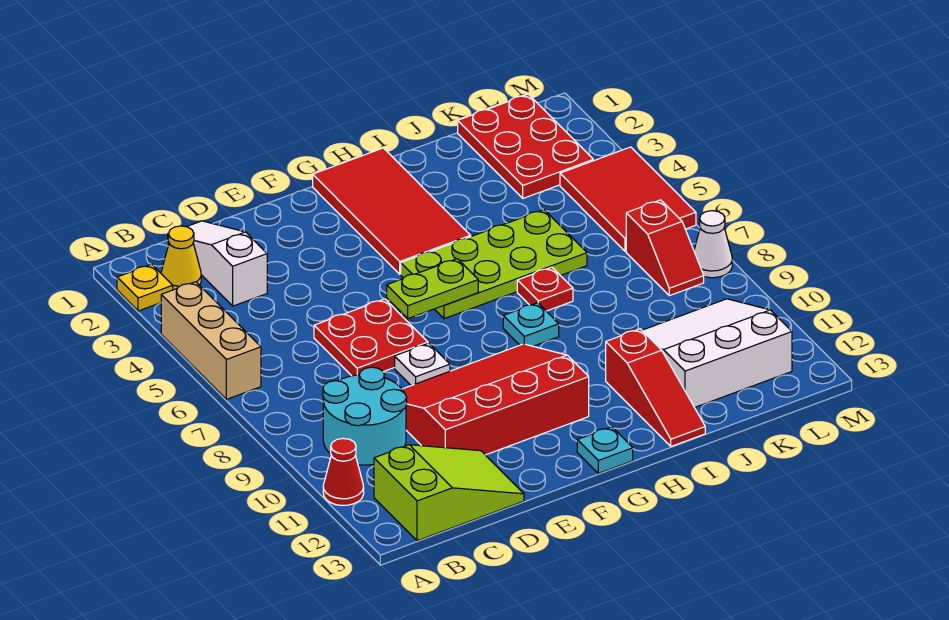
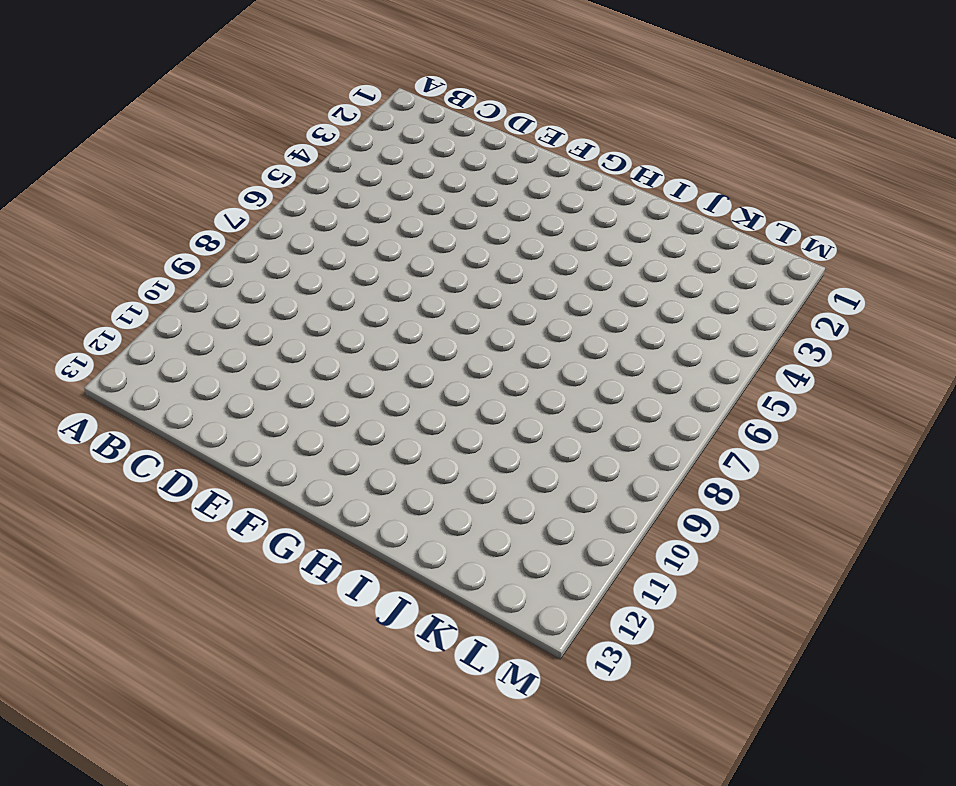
none -> yellow plate A2 level 1
none -> tan brick A4:A6 level 1
none -> red cone A11 level 1

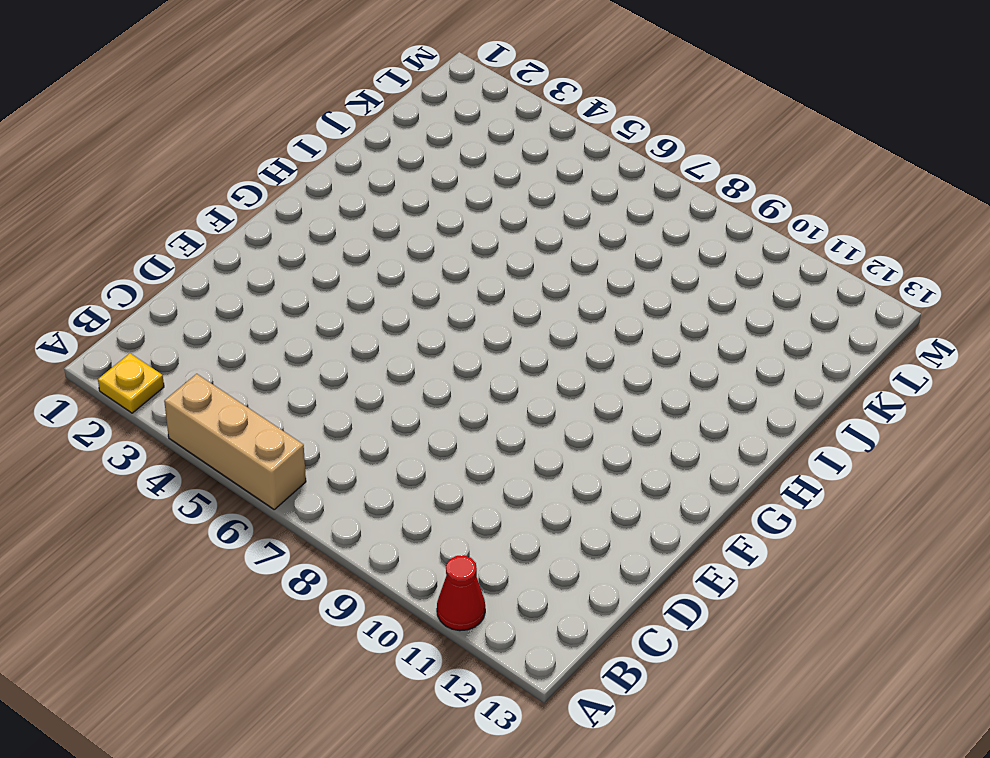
none -> yellow cone B2 level 1
none -> cyan round brick B9:C10 level 1
none -> lime slope B12:D13 level 1 top B

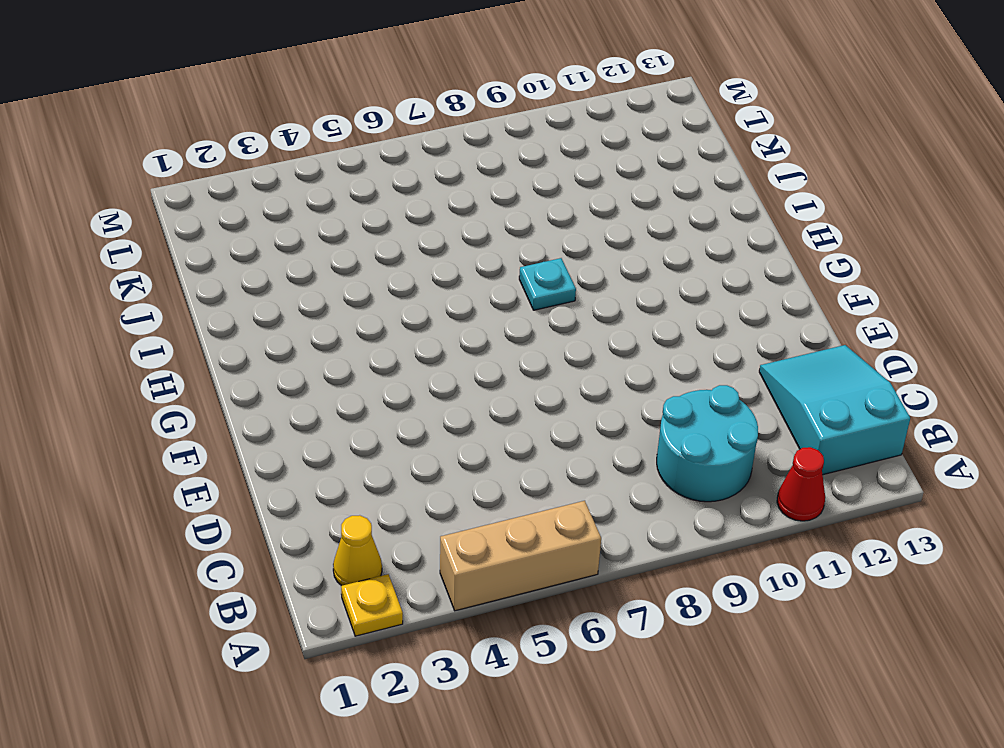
cyan slope B12:D13 level 1 top B -> lime slope B12:D13 level 1 top B
none -> white slope C1:C3 level 1 top 3
none -> red plate D6:E7 level 1
none -> red slope D9:G11 level 1 top 11

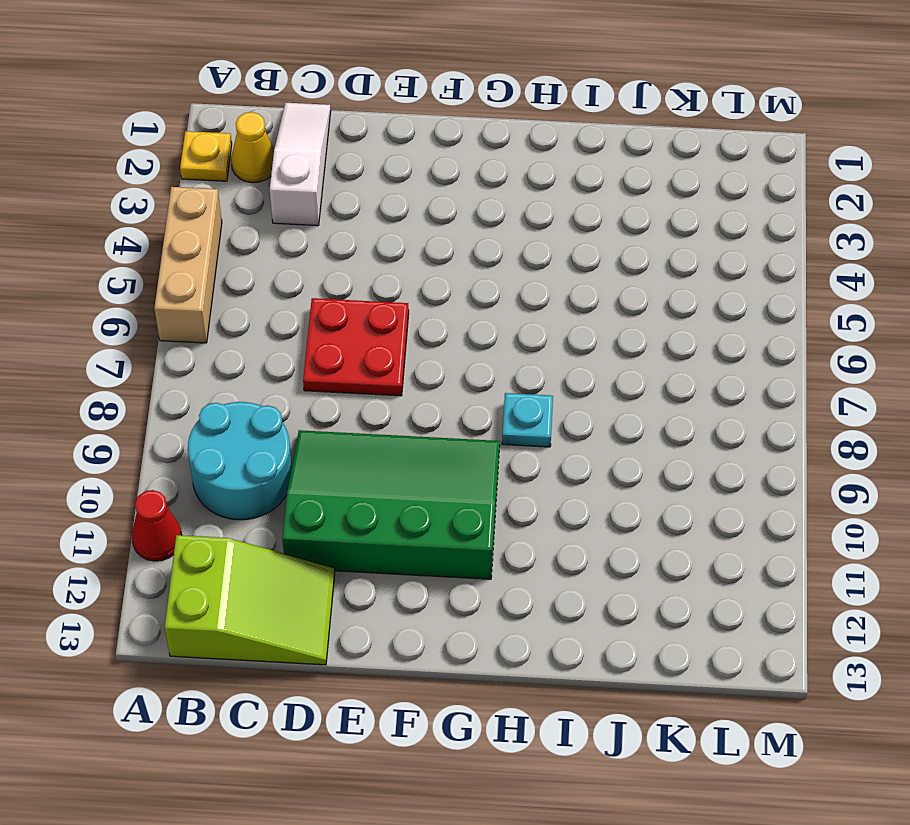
green slope D9:G11 level 1 top 11 -> red slope D9:G11 level 1 top 11
none -> white plate E8 level 1
none -> red tile G1:H4 level 1
none -> lime plate G5:J6 level 1

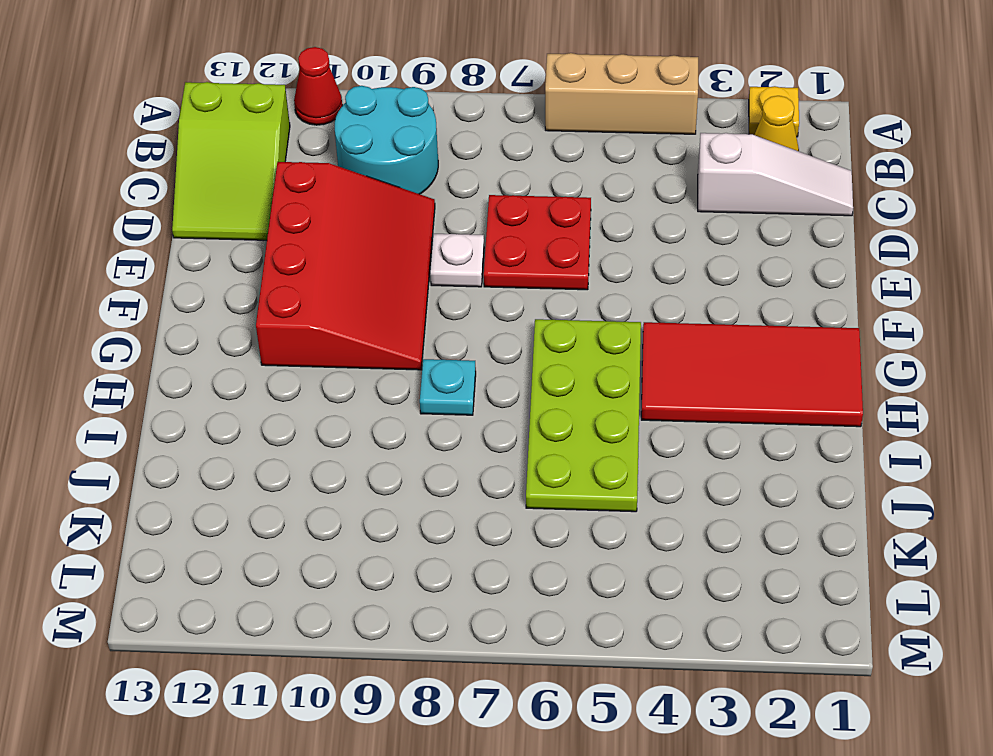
none -> cyan plate G13 level 1
none -> red plate I7 level 1
none -> red slope I11:I13 level 1 top 11

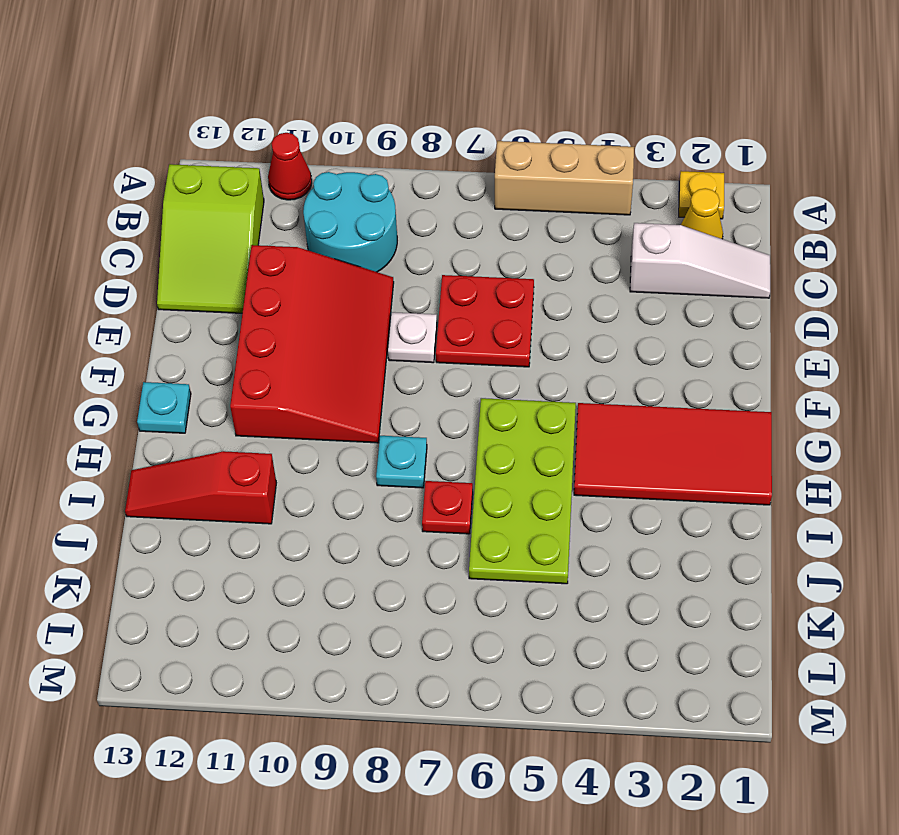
none -> white slope J10:L12 level 1 top 12
none -> red plate K1:L3 level 1
none -> red tile L4:M6 level 1

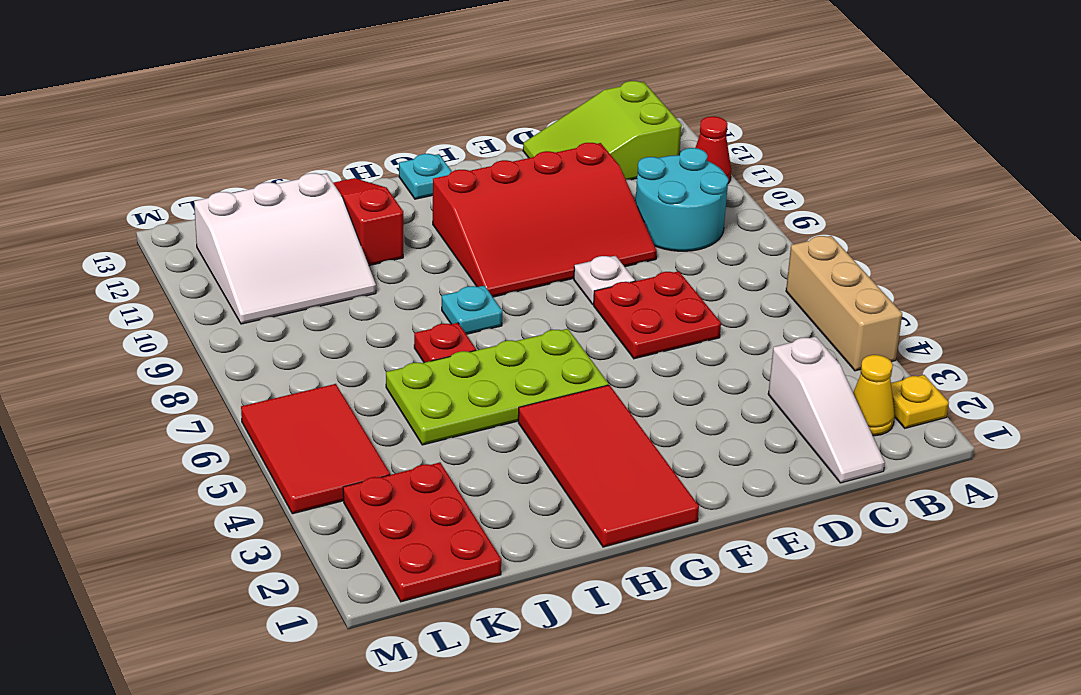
none -> red slope L7:L8 level 1 top 7
none -> white cone M8 level 1
none -> lime plate F6:G6 level 2

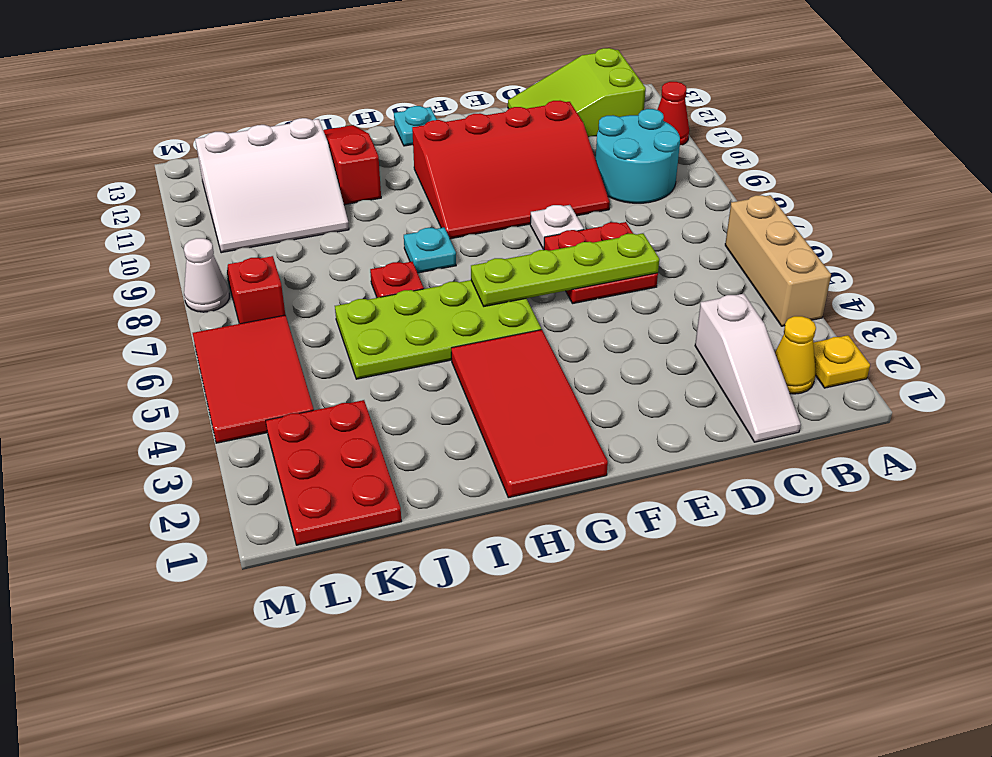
lime plate D6:G6 level 2 -> lime plate F6:G6 level 2

